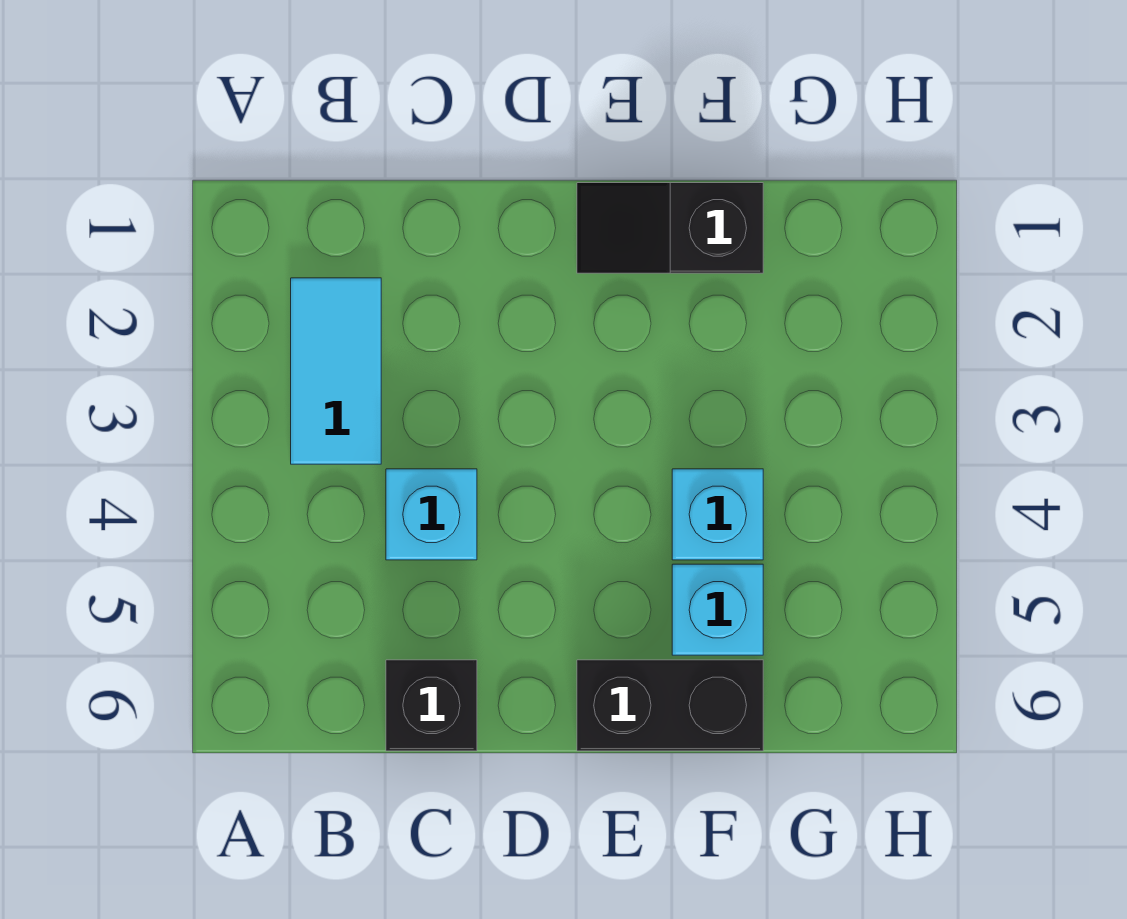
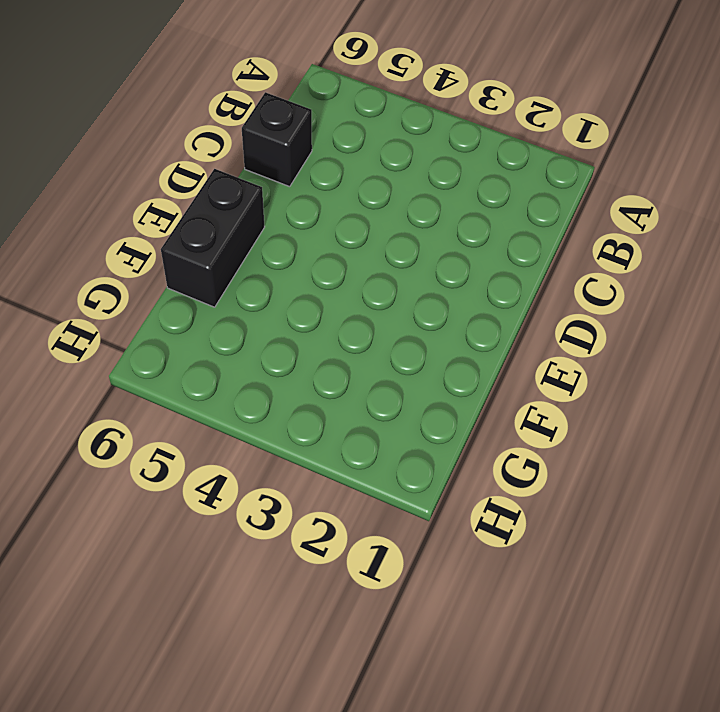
none -> cyan tile B2:B3 level 1
none -> cyan brick C4 level 1

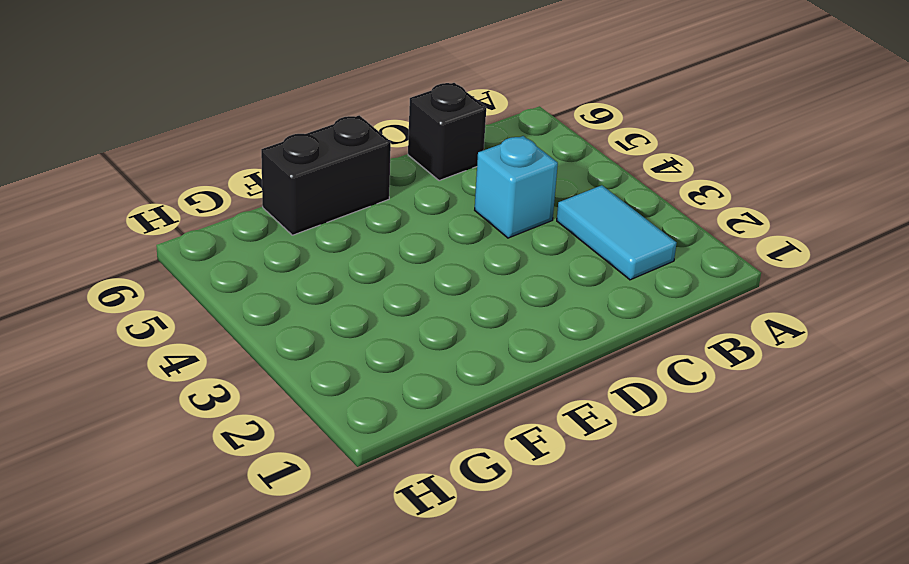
none -> black slope E1:F1 level 1 top F
none -> cyan brick F4 level 1

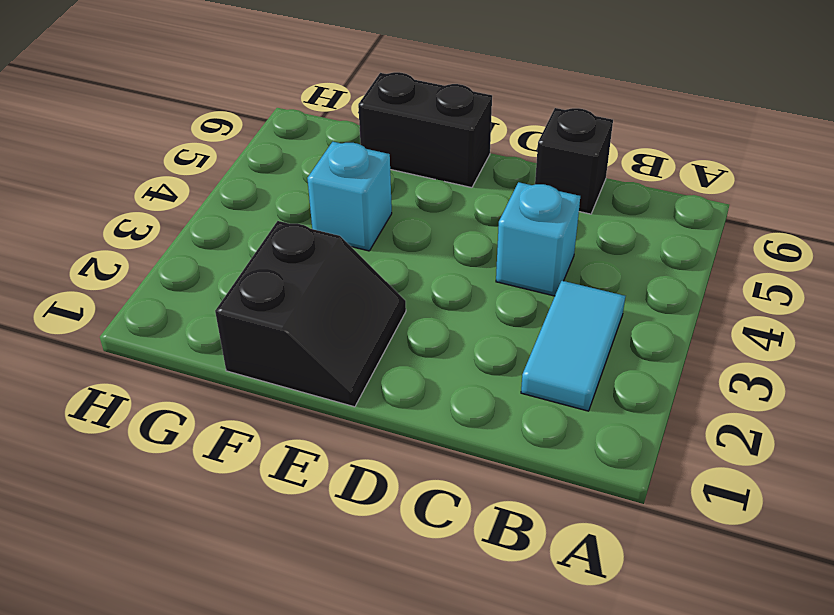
black slope E1:F2 level 1 top F -> black slope E1:F1 level 1 top F
none -> cyan brick F5 level 1

